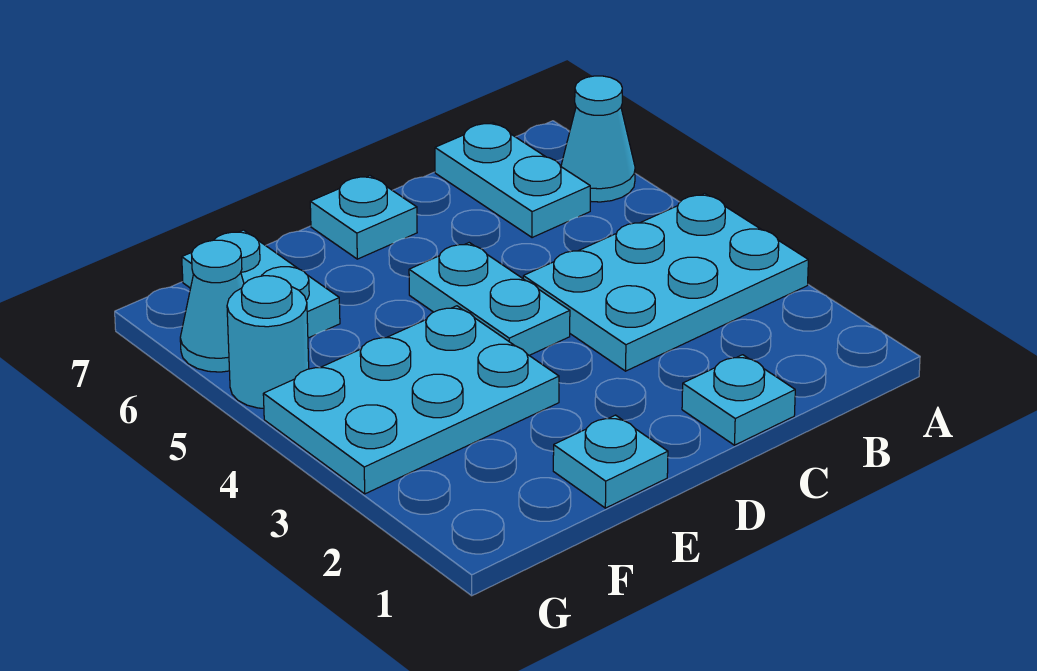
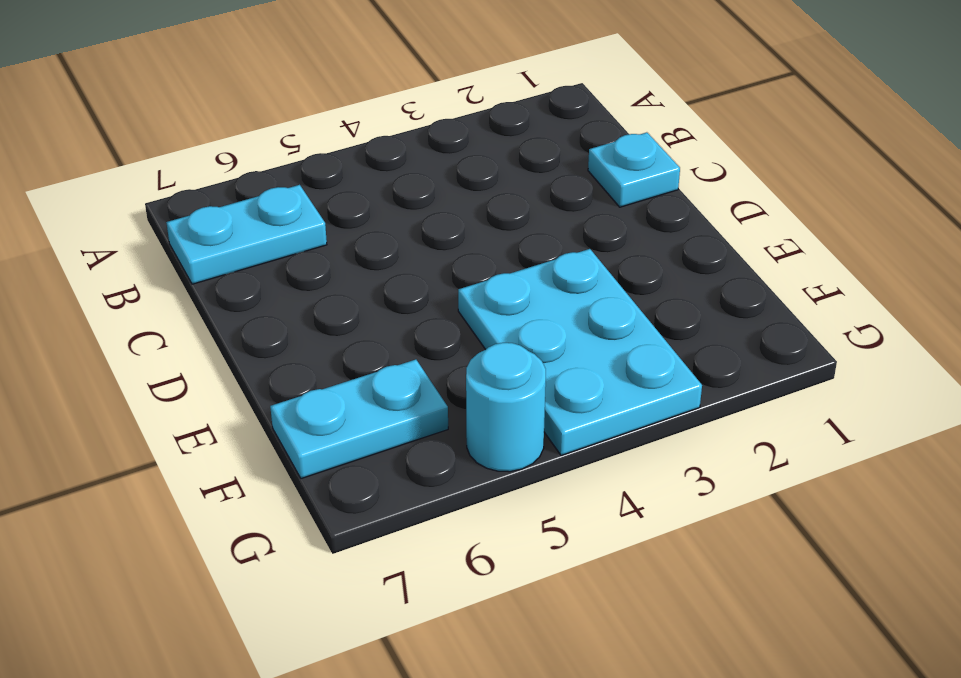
none -> cyan plate A3:C4 level 1
none -> cyan cone A6 level 1

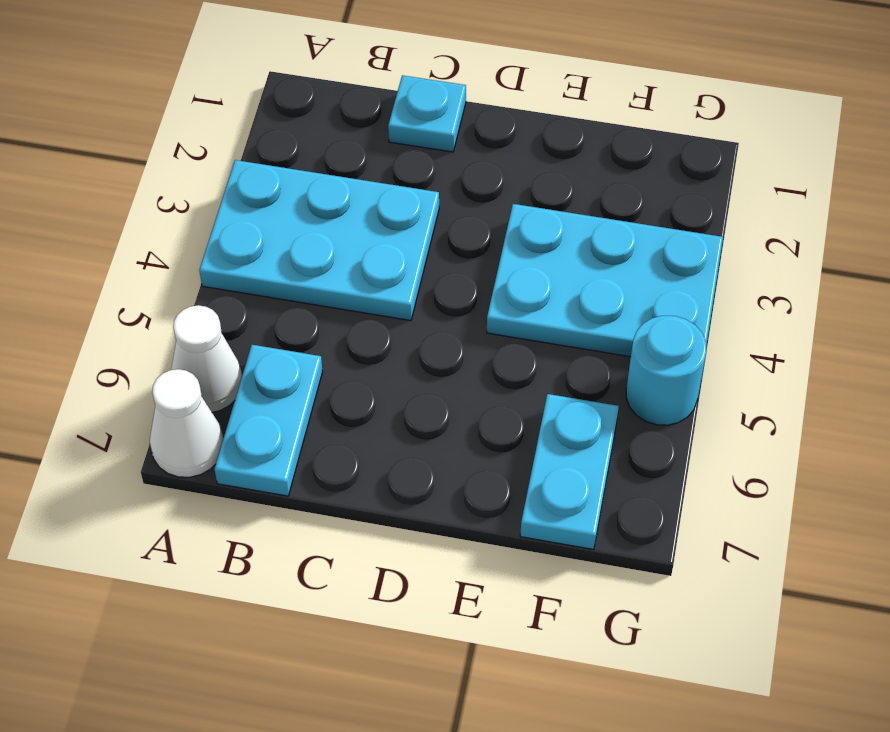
white cone A6 level 1 -> cyan cone A6 level 1
white cone A7 level 1 -> none
none -> cyan plate D4:D5 level 1
none -> cyan plate D7 level 1

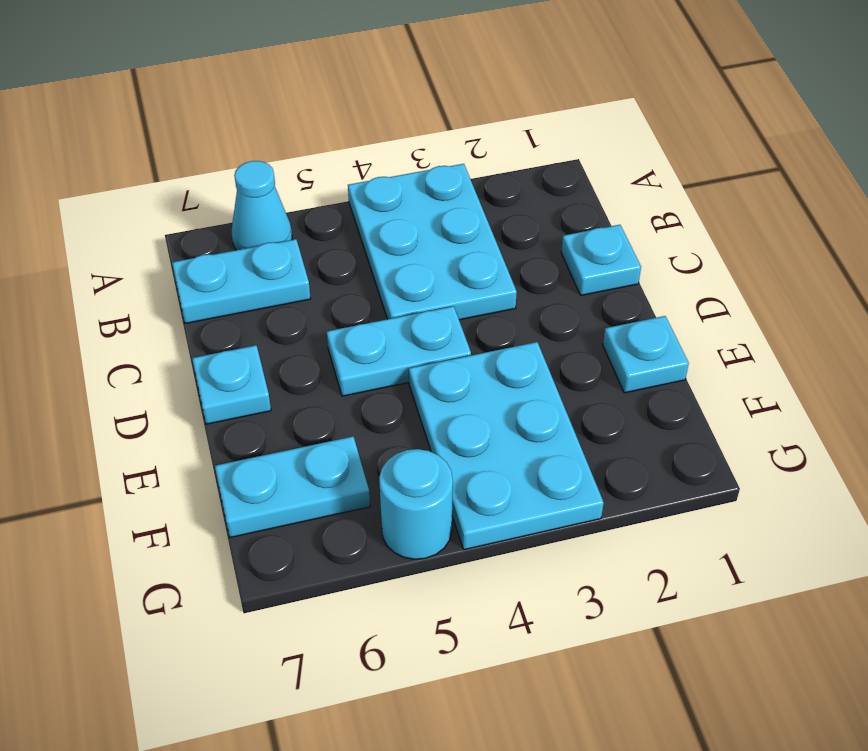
none -> cyan cone G6 level 1

